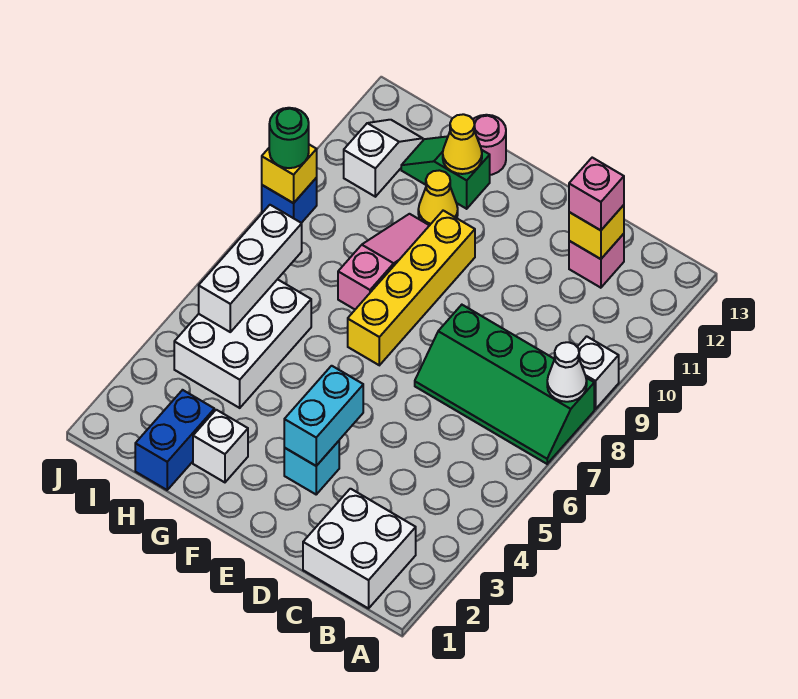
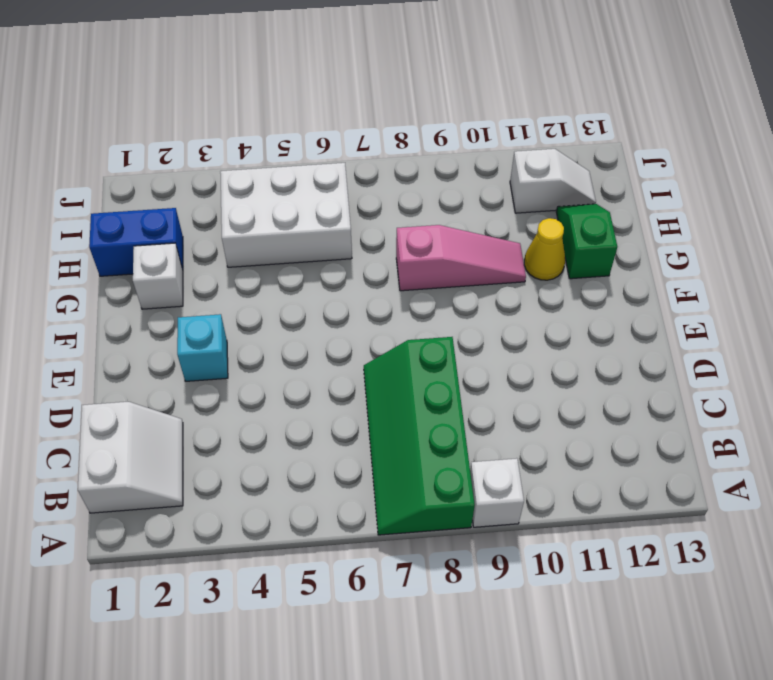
white slope B1:C2 level 1 top 1 -> white brick B1:C2 level 1
none -> pink brick C12 level 1
none -> yellow brick F7:F10 level 1
none -> pink round brick G13 level 1

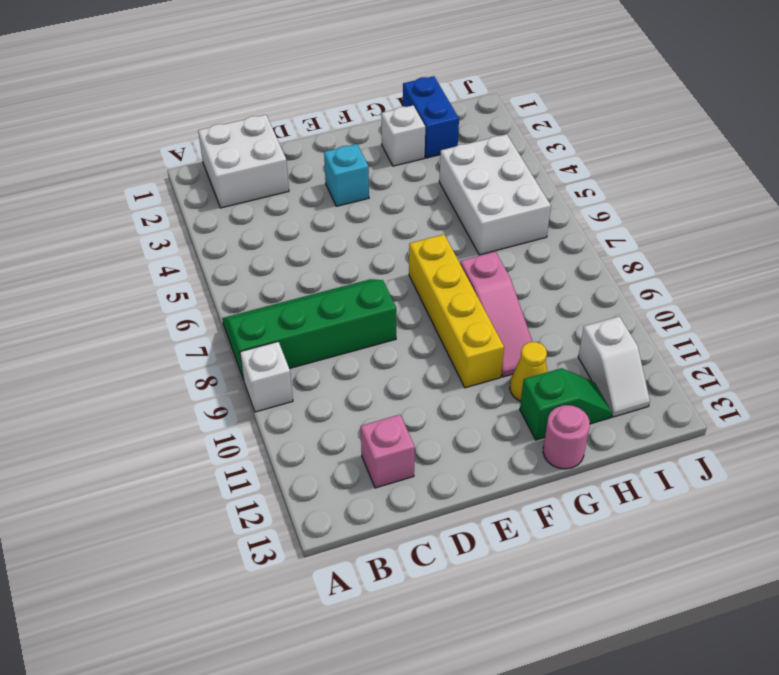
none -> blue brick J9 level 1
none -> white cone A8 level 2
none -> yellow brick C12 level 2

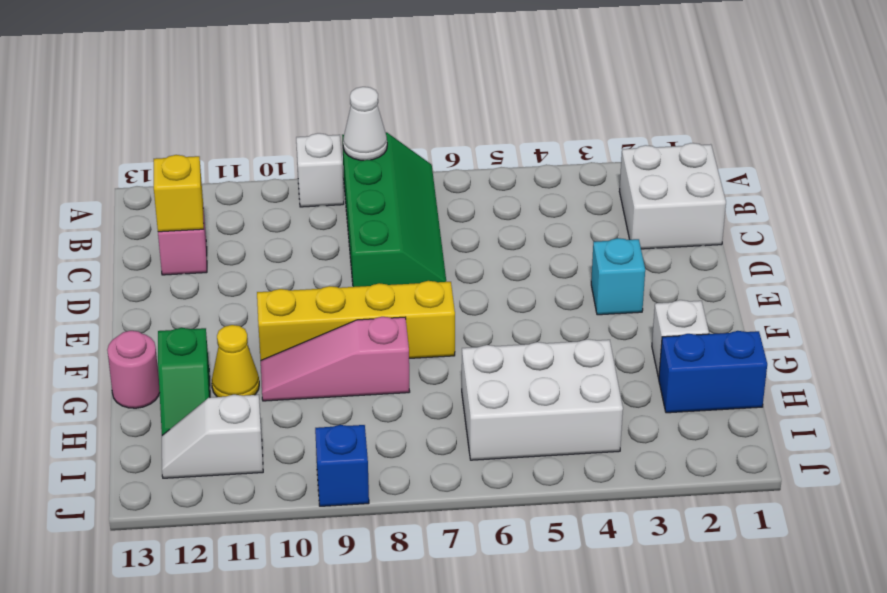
none -> cyan brick E3:E4 level 2
none -> yellow cone G12 level 2
none -> white brick I5:I7 level 2

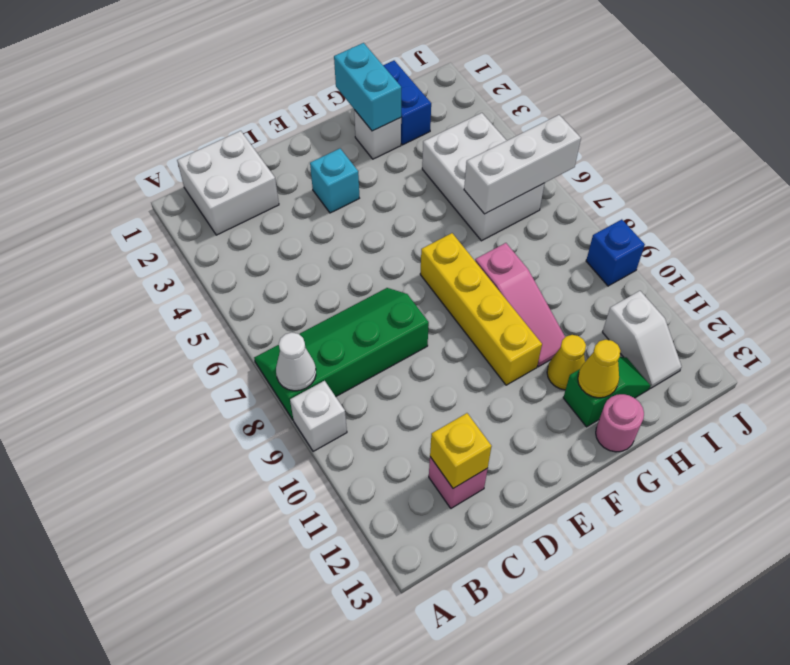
cyan brick G1:G2 level 2 -> cyan brick E3:E4 level 2
white brick H6:J6 level 2 -> white brick I5:I7 level 2
none -> yellow brick J9 level 2
none -> pink brick C12 level 3
none -> green round brick J9 level 3

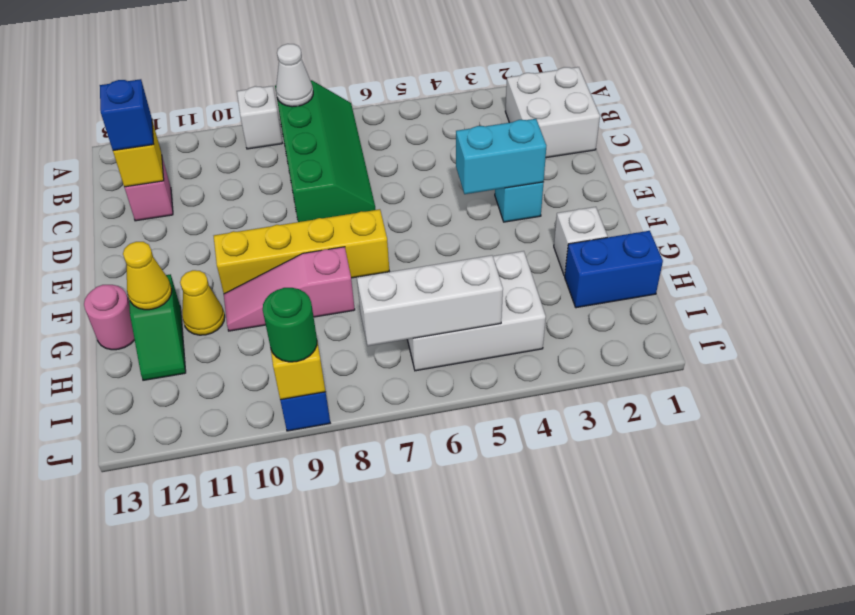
blue brick C12 level 3 -> pink brick C12 level 3
none -> white slope I11:I12 level 1 top 11

